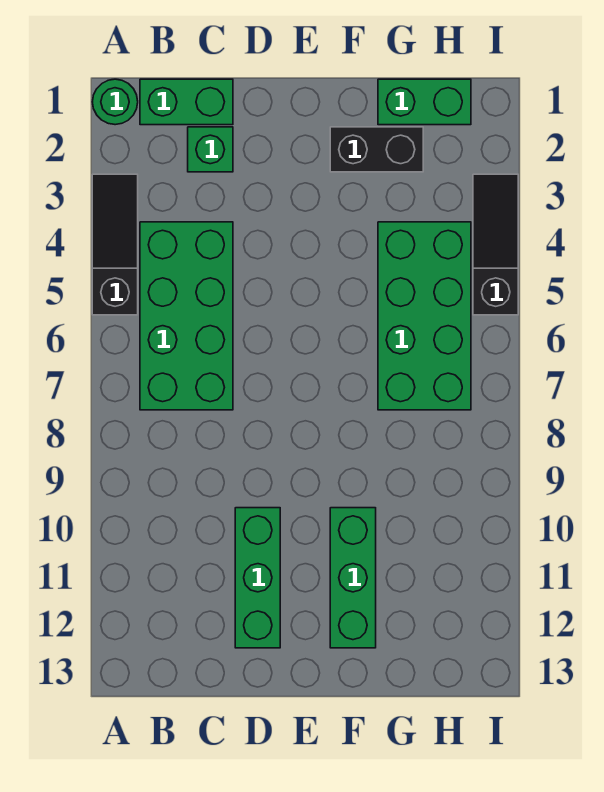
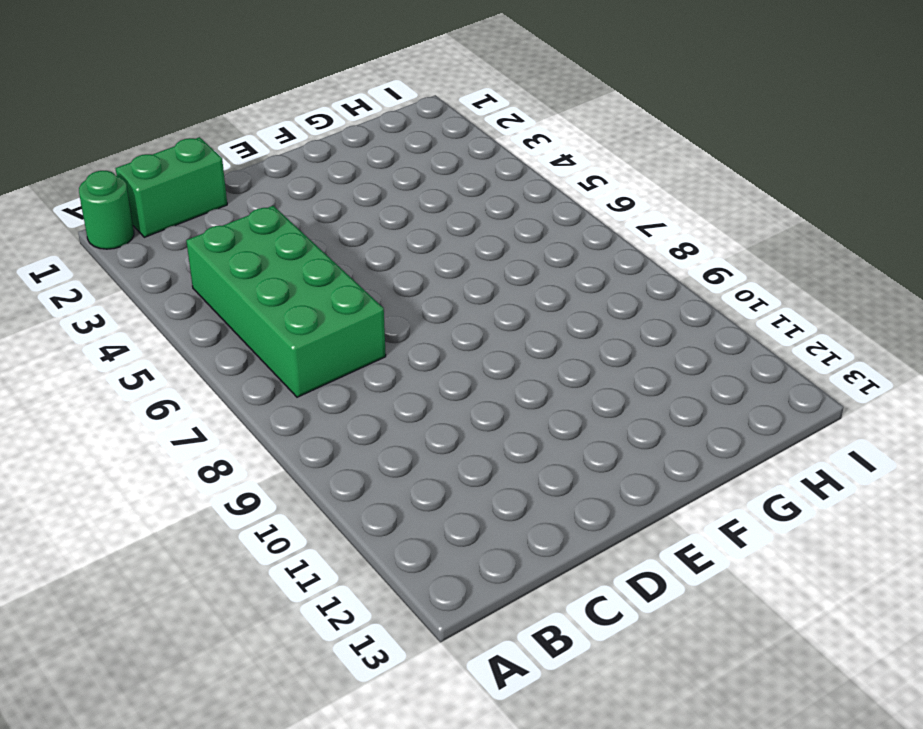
none -> black slope A3:A5 level 1 top 5
none -> green brick C2 level 1

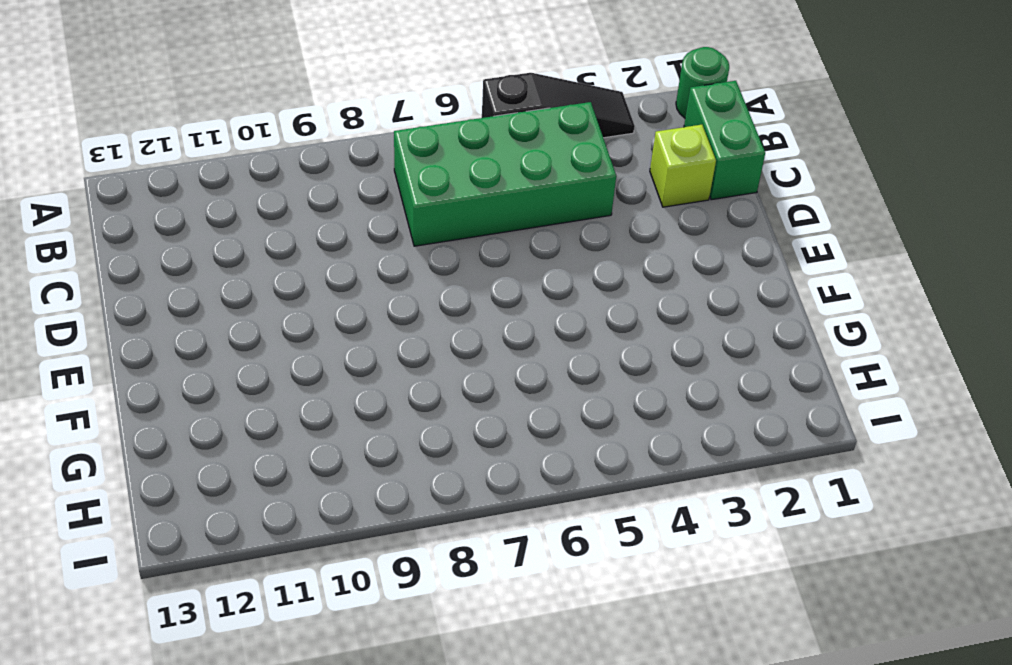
lime brick C2 level 1 -> green brick C2 level 1
none -> green brick D10:D12 level 1
none -> black brick F2:G2 level 1

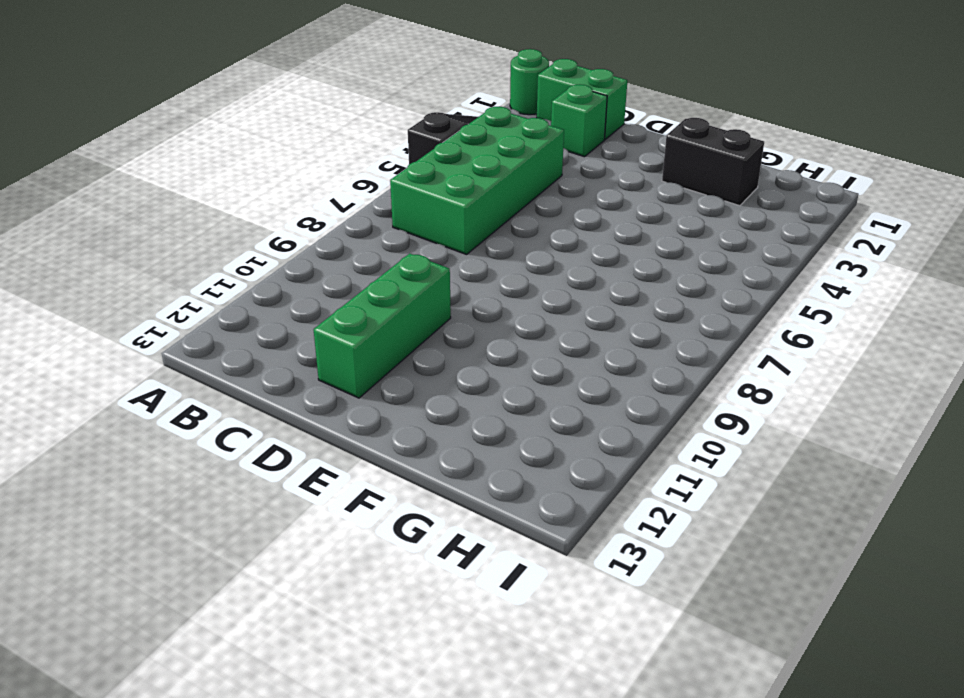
none -> green brick F10:F12 level 1
none -> green brick G1:H1 level 1

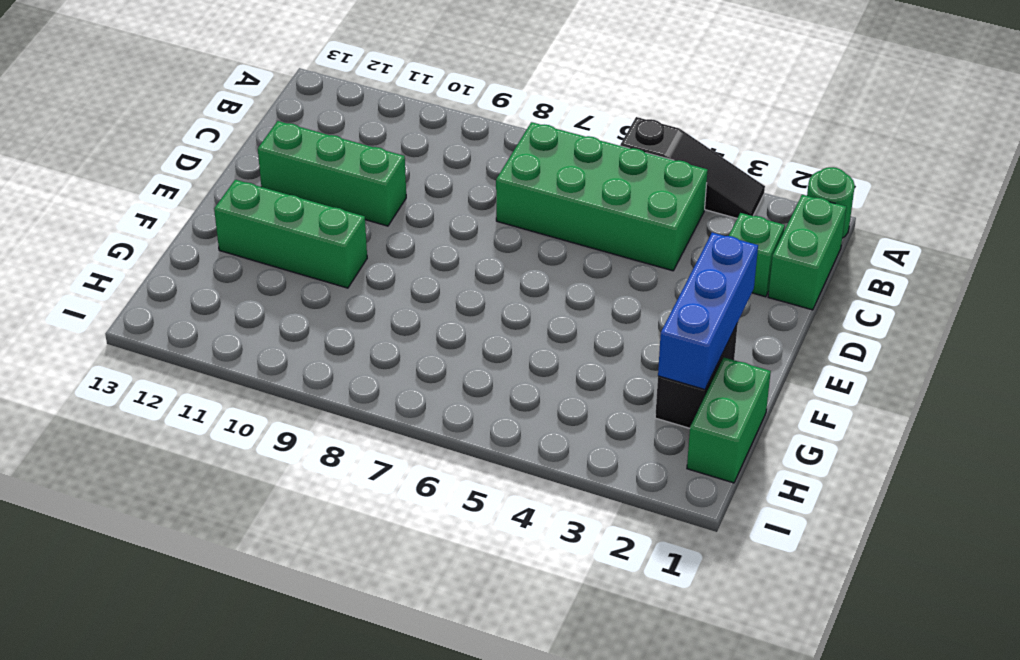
blue brick E2:G2 level 2 -> none
none -> green brick G4:H7 level 1
none -> black slope I3:I5 level 1 top 5

